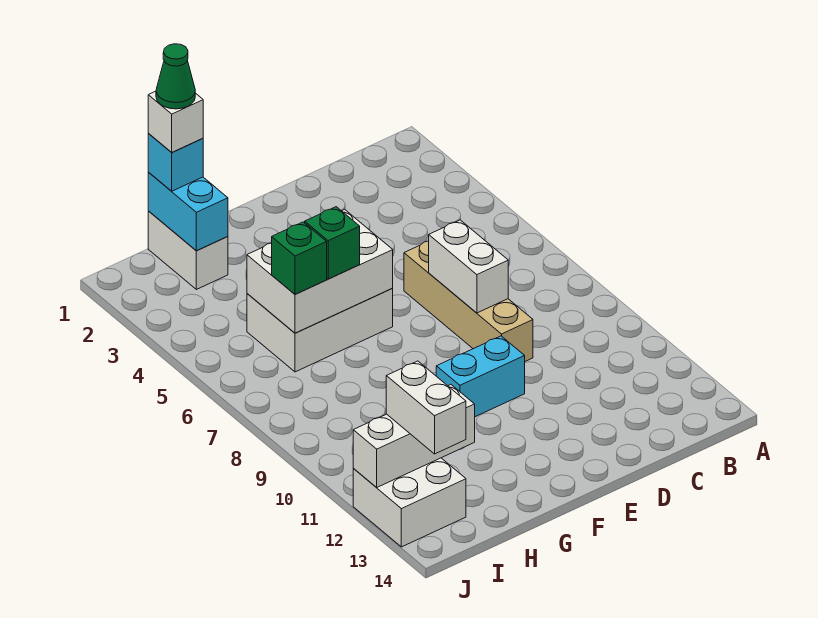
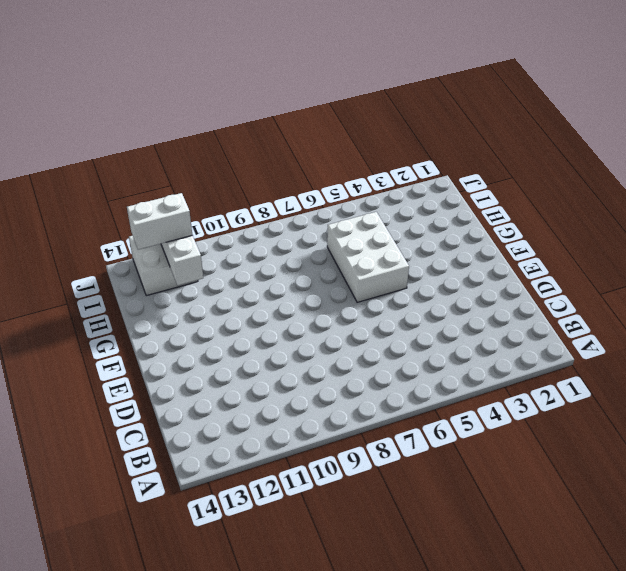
none -> tan brick D6:D9 level 1
none -> cyan brick E10:F10 level 1
none -> white brick H1:H2 level 1

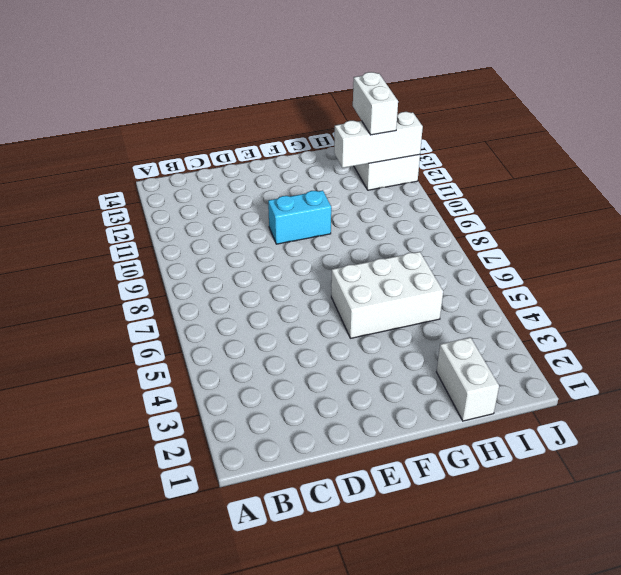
none -> tan brick D6:D9 level 1
none -> white brick D7:D8 level 2
none -> white brick F5:H6 level 2

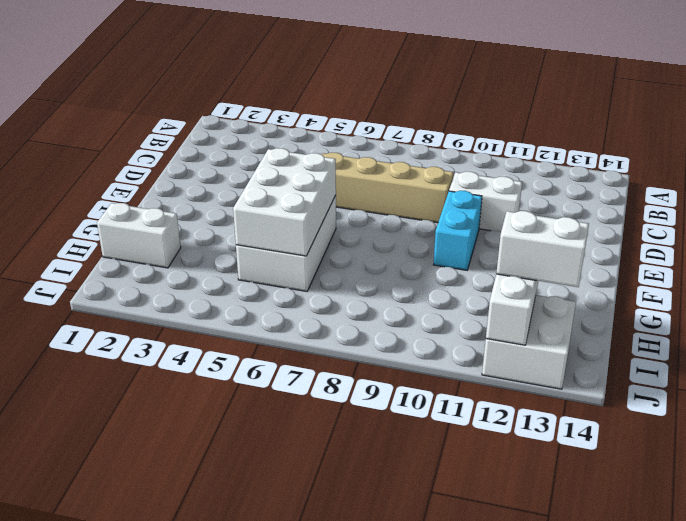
white brick D10:D11 level 1 -> white brick D7:D8 level 2
none -> cyan brick H1:H2 level 2
none -> green brick G6 level 3
none -> cyan brick H1 level 3

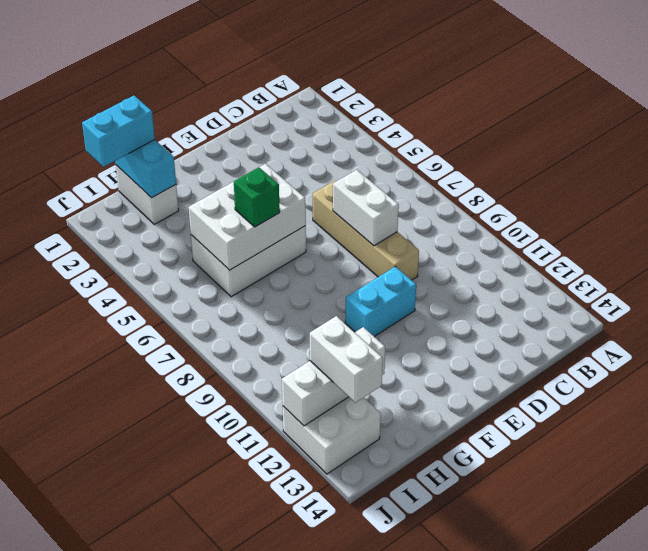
cyan brick H1:I1 level 3 -> cyan brick H1 level 3
none -> green brick H6 level 3
none -> white brick H1 level 4
none -> green cone H1 level 5

